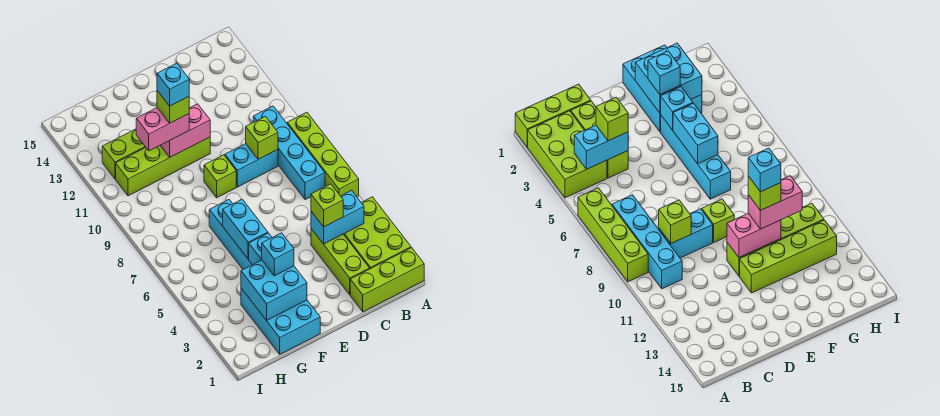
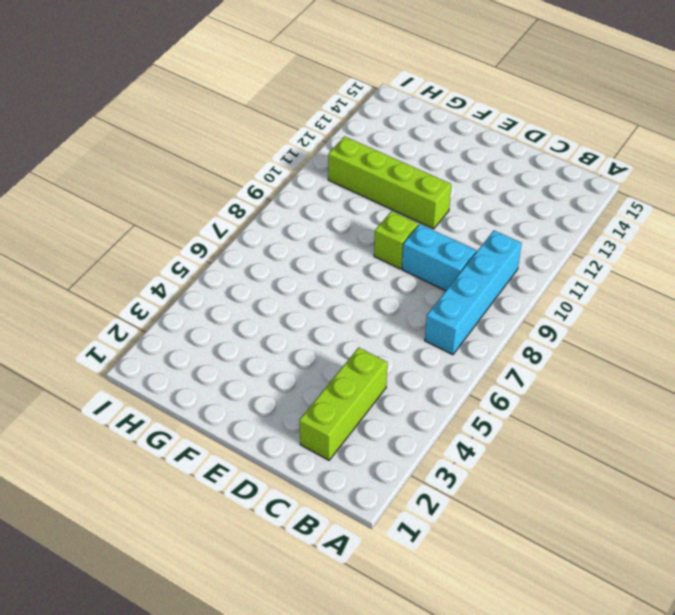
none -> lime brick A1:C1 level 1
none -> lime brick A2:B4 level 1
none -> lime brick A6:A9 level 1

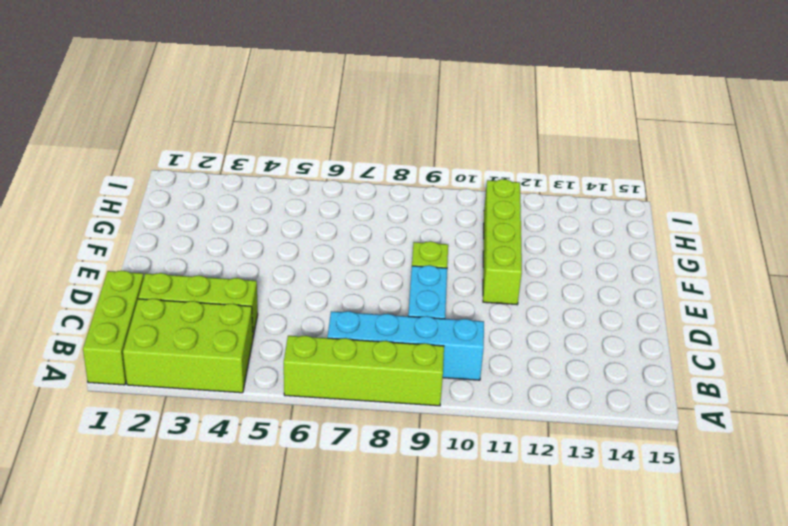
none -> lime brick E12:H12 level 1
none -> cyan brick F1:G3 level 1
none -> cyan brick F4:F7 level 1

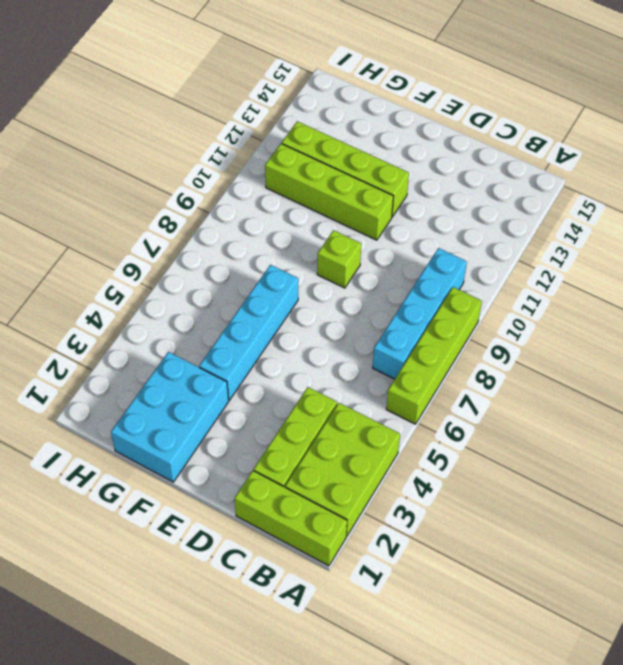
none -> cyan brick C9:D9 level 1
none -> cyan brick B4:C4 level 2
none -> lime brick C9 level 2

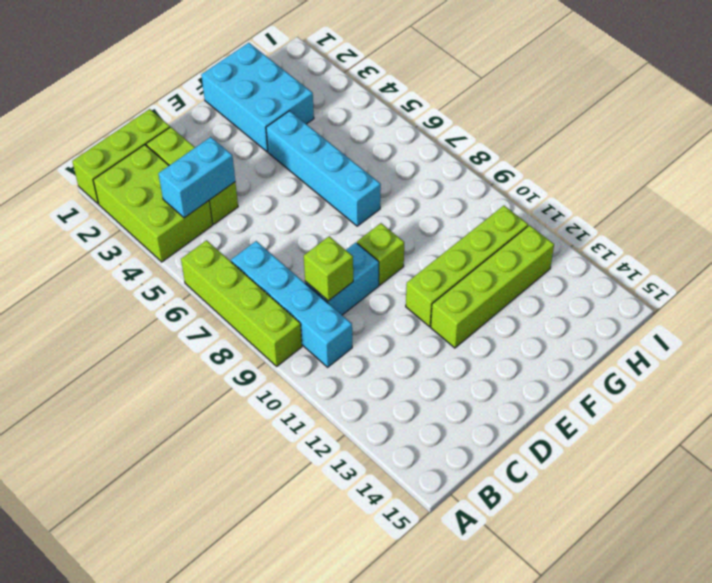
none -> pink brick E11:F11 level 2
none -> cyan brick F2:G3 level 2
none -> cyan brick F4 level 2

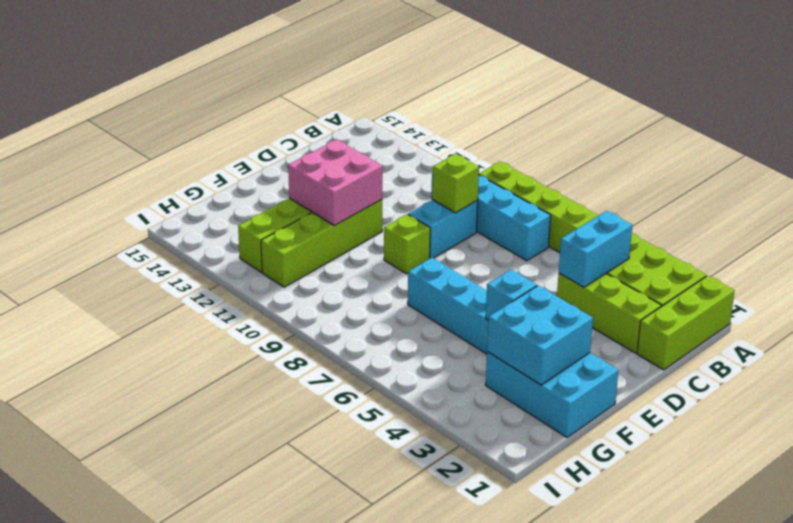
pink brick E11:F12 level 2 -> pink brick E11:F11 level 2
none -> cyan brick F5:F6 level 2
none -> lime brick C4 level 3
none -> cyan brick F3 level 3

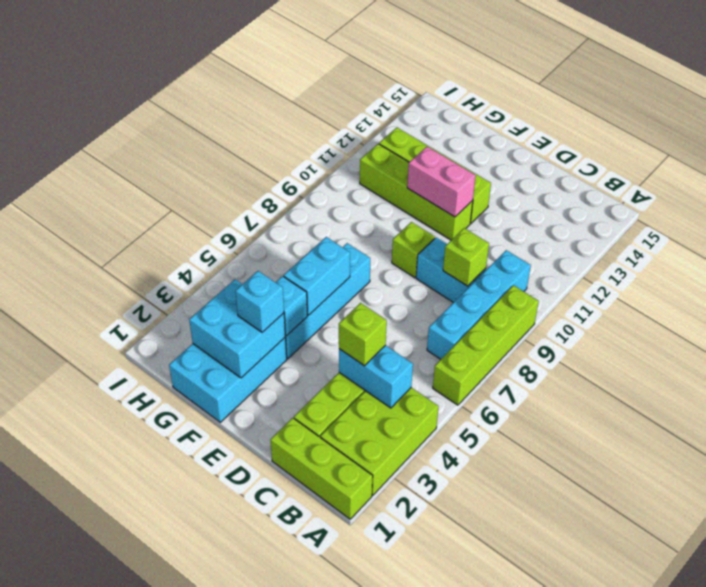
none -> pink brick F11:G11 level 3
none -> lime brick F11 level 4
none -> cyan brick F11 level 5

